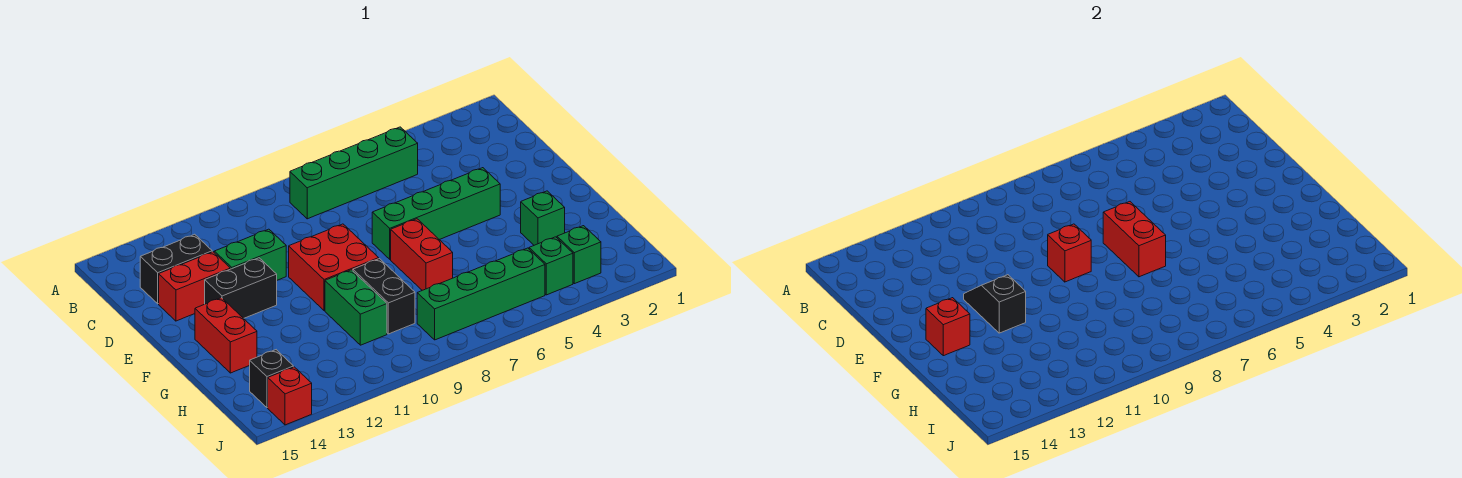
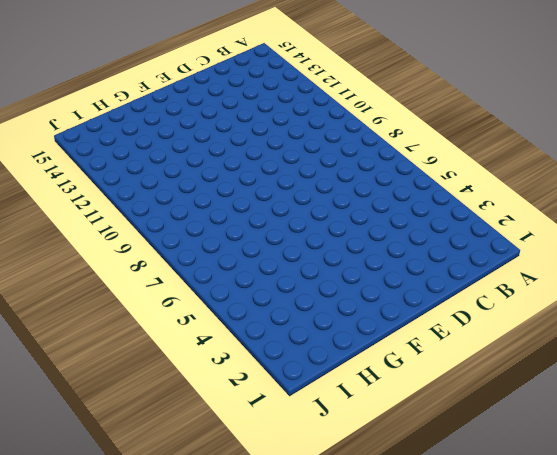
none -> green brick B5:B8 level 1
none -> black brick C13:C14 level 1
none -> green brick D11:D12 level 1

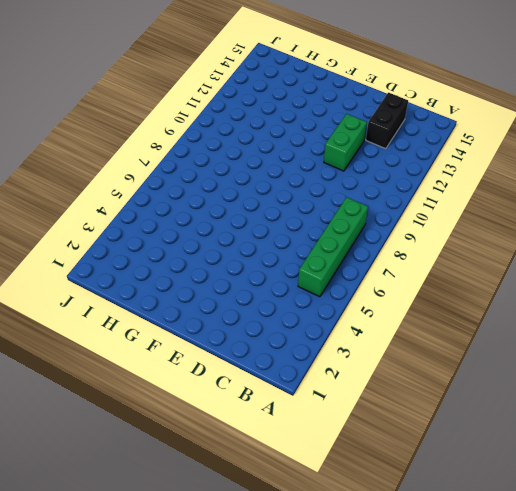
none -> red brick D13:D14 level 1
none -> green brick E4:E7 level 1
none -> red brick E9:F10 level 1

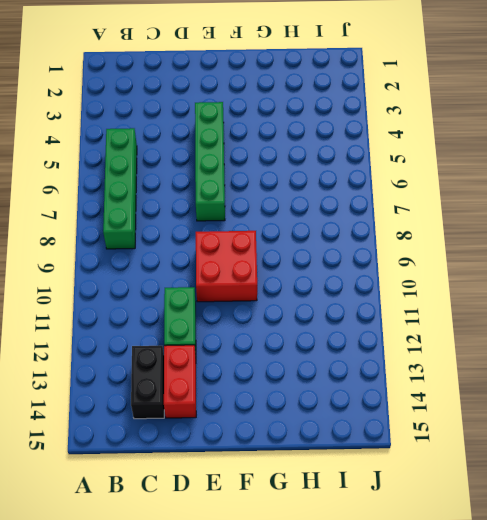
none -> black brick E12:E13 level 1
none -> red brick F7:G7 level 1
none -> red brick F14:G14 level 1

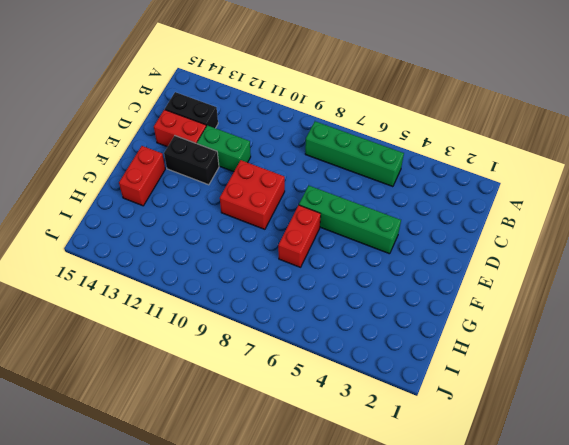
none -> green brick G3 level 1
none -> black brick G9:H9 level 1
none -> green brick G10:H10 level 1

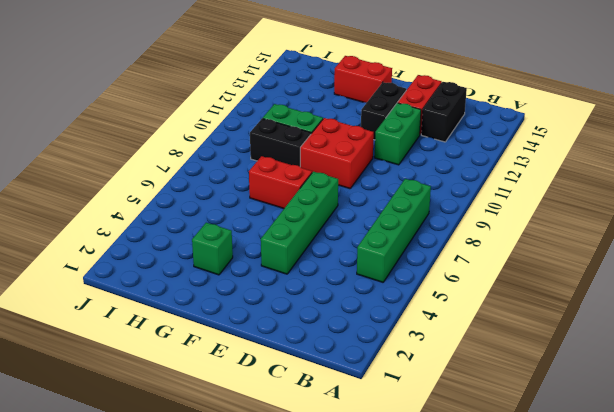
none -> green brick I3 level 1
none -> green brick I4 level 1
none -> green brick I5:I8 level 1

